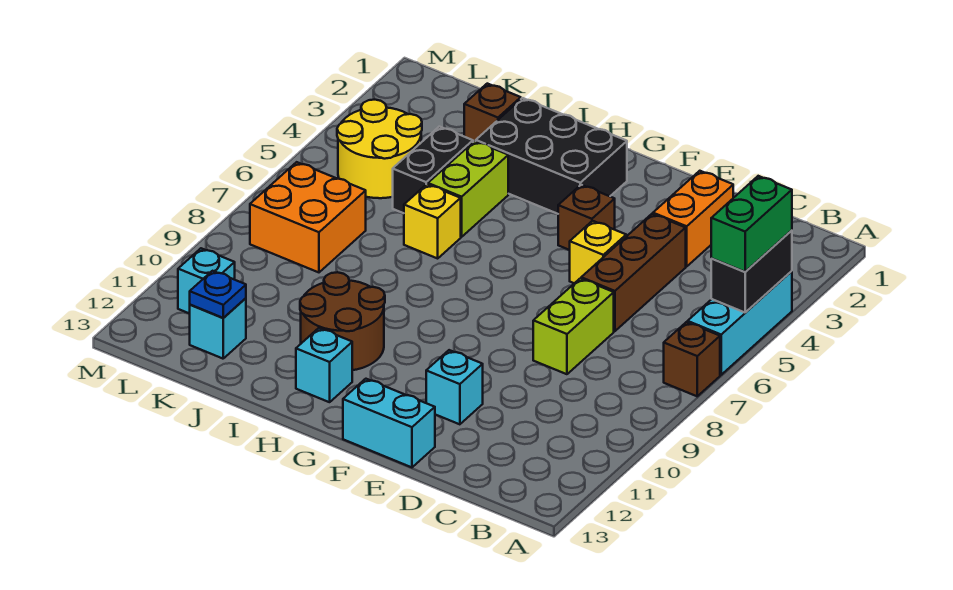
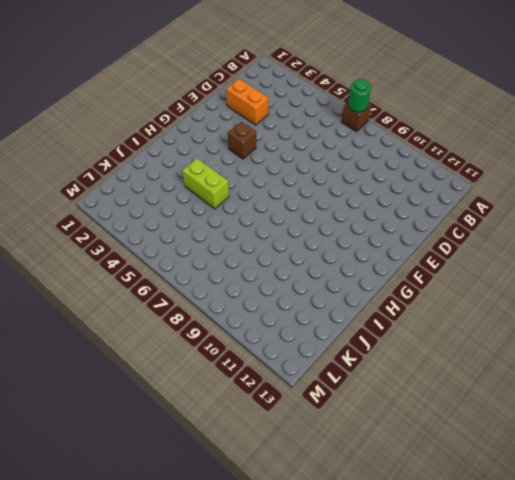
green round brick A7 level 2 -> none
none -> cyan brick A4:A6 level 1
none -> brown brick D4:D6 level 1
none -> lime brick D7:D8 level 1

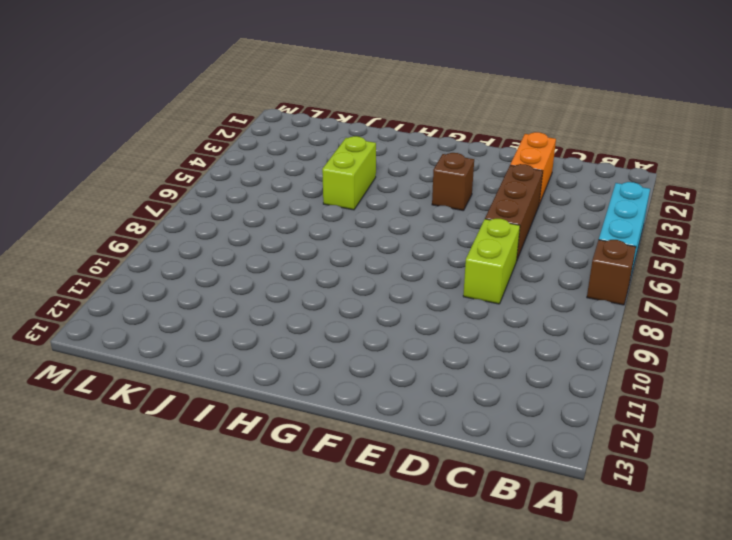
none -> yellow brick E5 level 1
none -> cyan brick E11 level 1
none -> cyan brick E13:F13 level 1

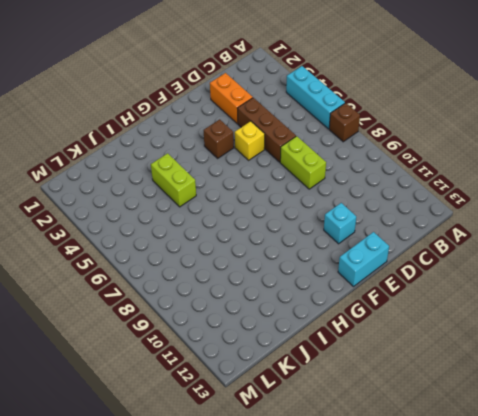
none -> black brick G2:I3 level 1
none -> brown round brick H10:I11 level 1
none -> cyan brick H12 level 1

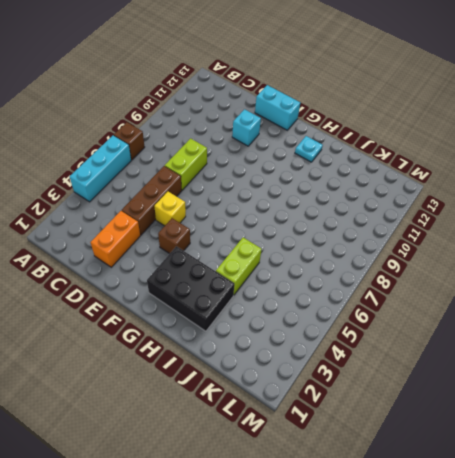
cyan plate H12 level 1 -> cyan brick H12 level 1
none -> brown round brick H10:I11 level 1
none -> yellow brick I6 level 1
none -> brown brick J2 level 1

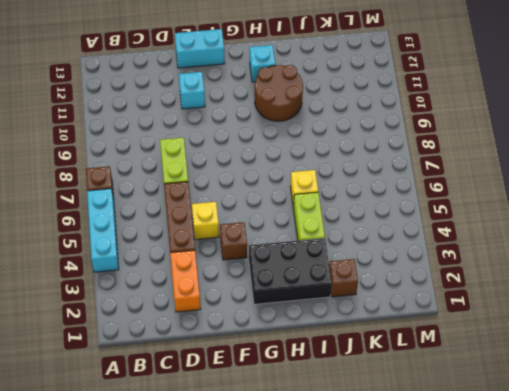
none -> black brick J4:J5 level 1
none -> yellow round brick K4:L5 level 1
none -> orange brick K7:L8 level 1

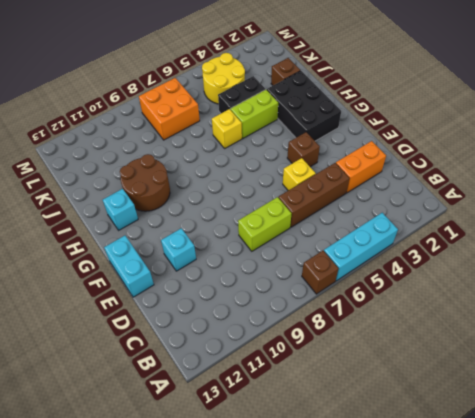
none -> cyan brick K12 level 1
none -> cyan brick L11 level 1
none -> black brick A4:A5 level 2

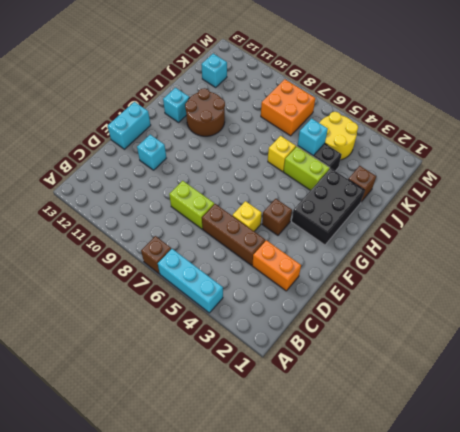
cyan brick J5 level 2 -> cyan brick L11 level 1
none -> black brick A4:A5 level 2
none -> blue plate K12 level 2
none -> green brick A4:A5 level 3

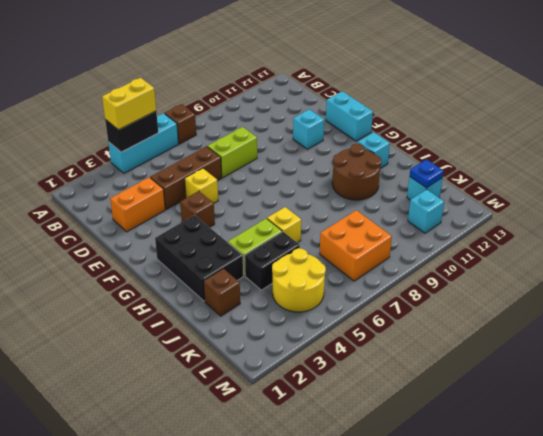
yellow brick A4:A5 level 3 -> green brick A4:A5 level 3

